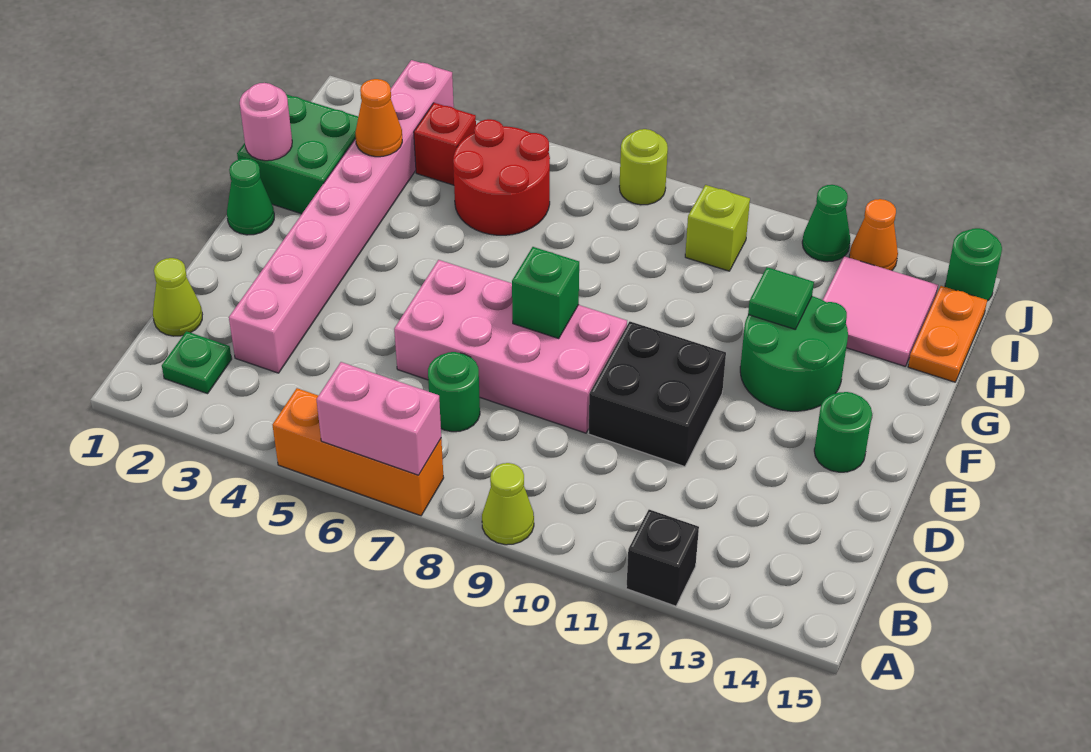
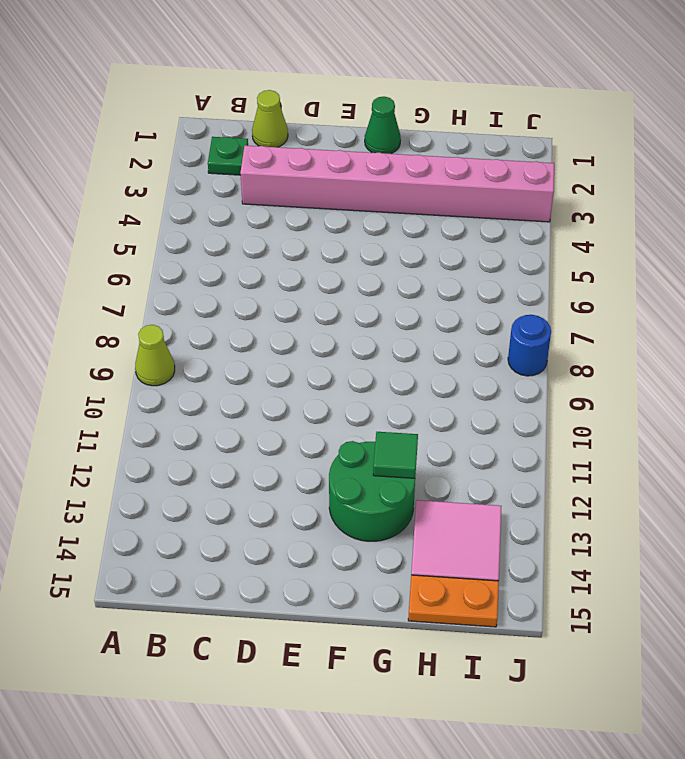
blue round brick J8 level 1 -> lime round brick J8 level 1
none -> orange brick A5:A7 level 1
none -> black brick A12 level 1
none -> green round brick C7 level 1

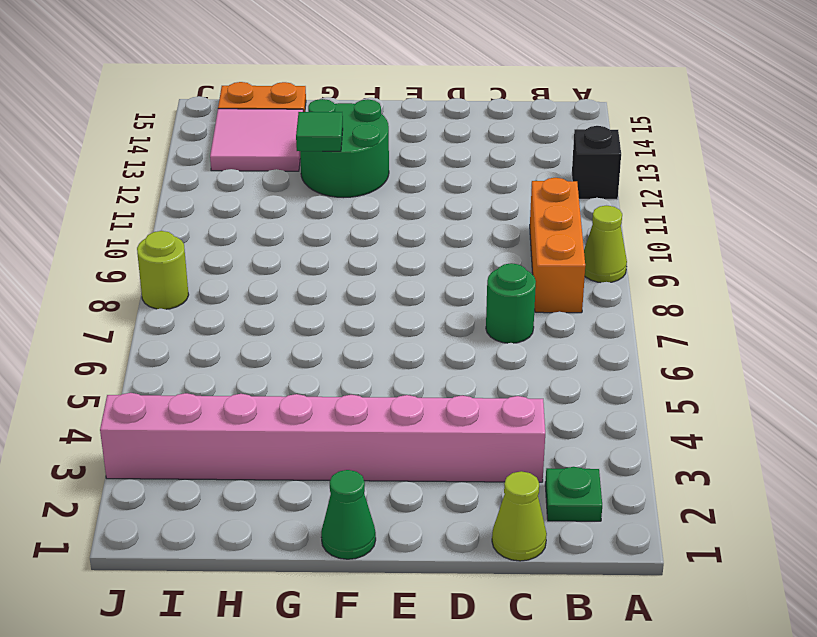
orange brick B8:B10 level 1 -> orange brick A5:A7 level 1
none -> pink brick D6:E9 level 1
none -> black brick D10:E11 level 1
none -> green round brick E14 level 1

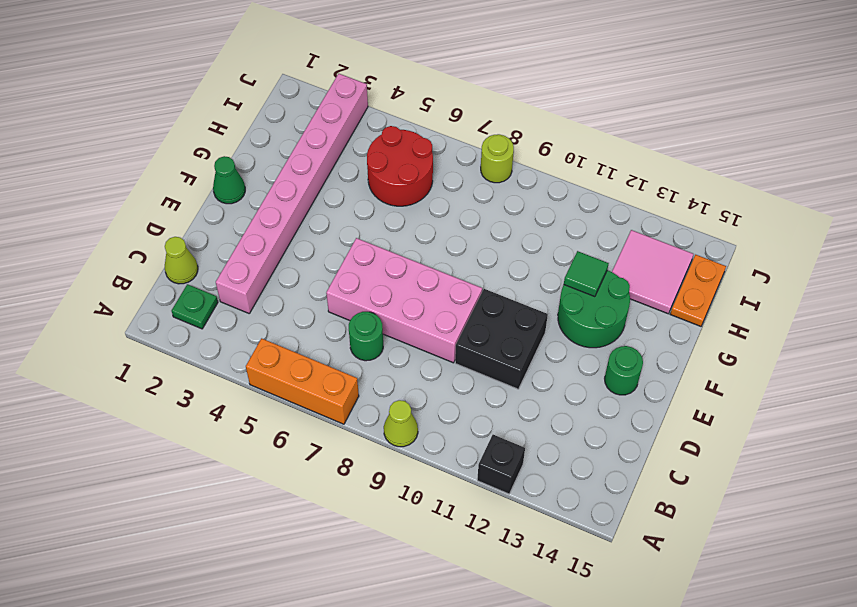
none -> green brick G1:H2 level 1
none -> red brick I4 level 1
none -> lime brick I10 level 1

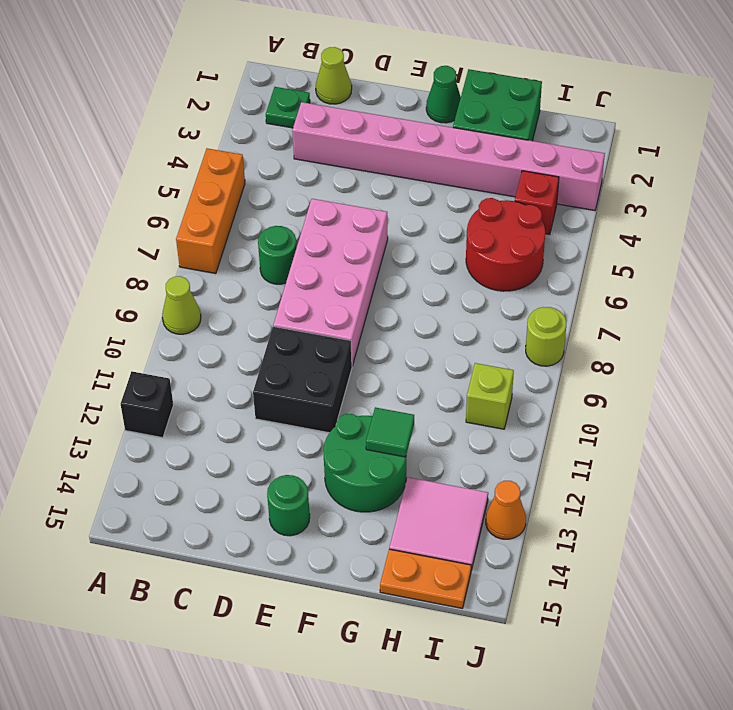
none -> green cone J12 level 1
none -> green round brick J15 level 1
none -> pink brick A6:A7 level 2

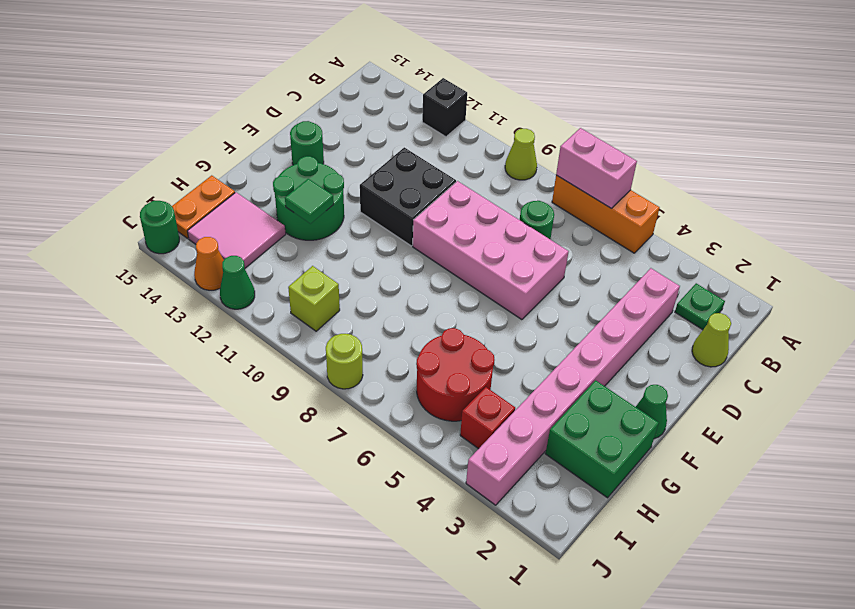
none -> green brick E8 level 2
none -> pink round brick G1 level 2
none -> orange cone H3 level 2

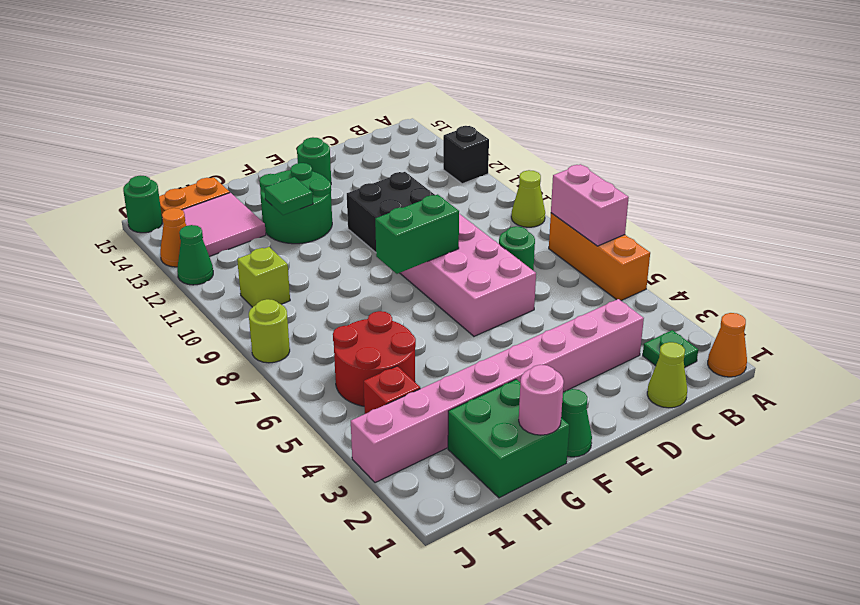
orange cone A1 level 1 -> orange cone H3 level 2
green brick E8:F8 level 2 -> green brick E8 level 2

